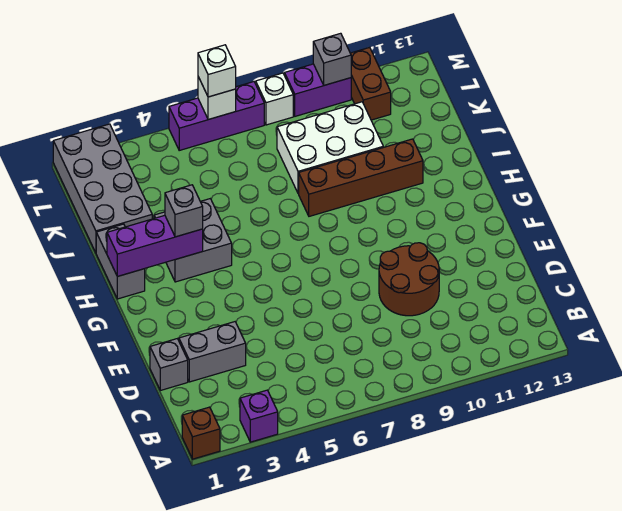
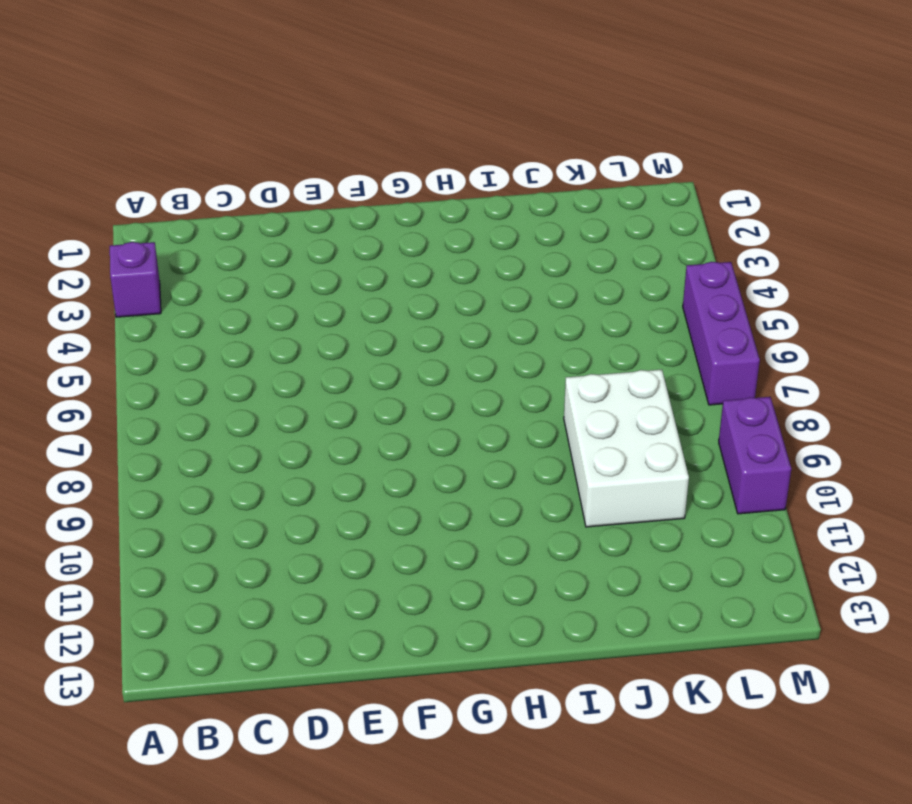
none -> brown brick A1 level 1
none -> grey brick D1 level 1
none -> grey brick D2:D3 level 1

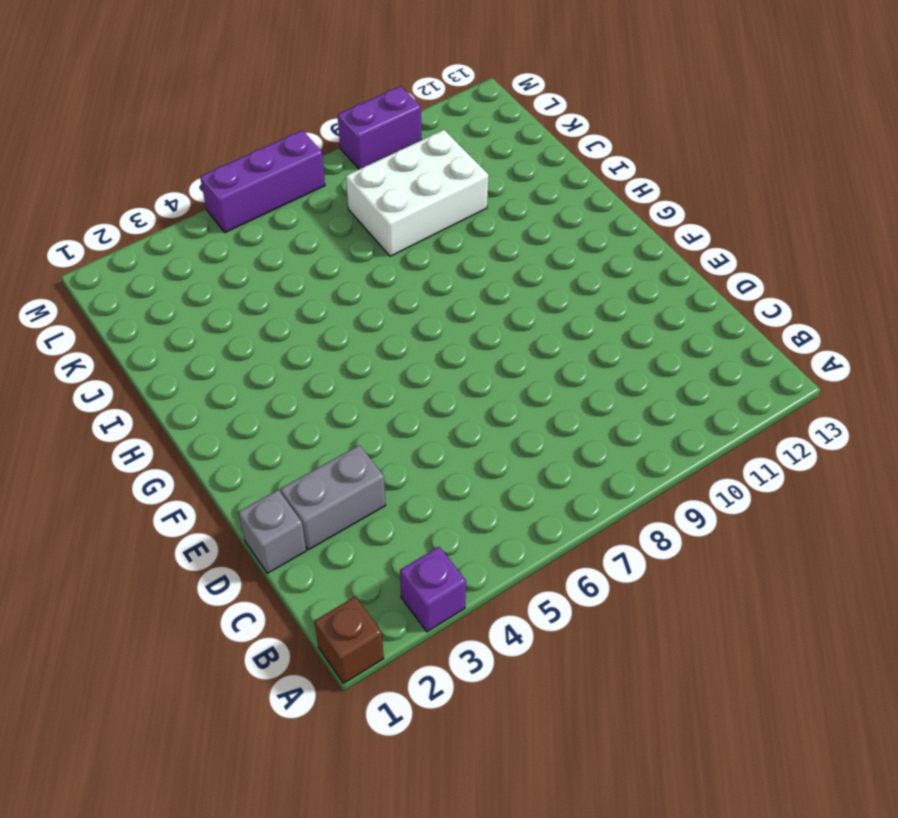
none -> brown round brick D9:E10 level 1
none -> grey brick H1:I1 level 1
none -> grey brick H3:I4 level 1

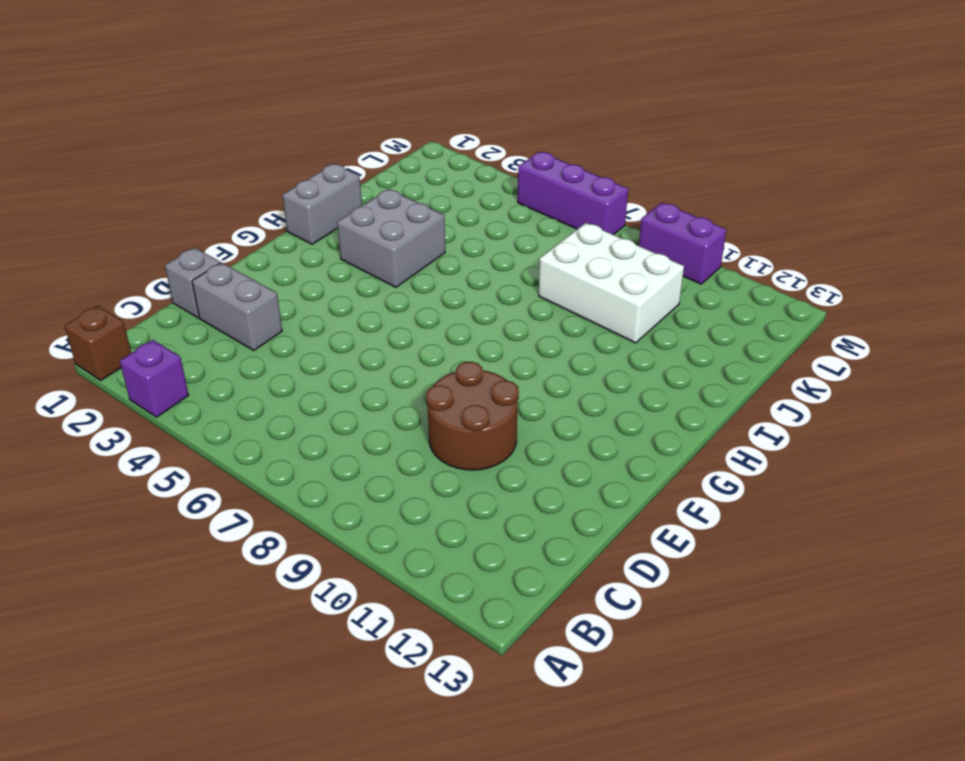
none -> brown brick I8:I11 level 1
none -> grey brick J1:M2 level 1
none -> brown brick L11:M11 level 1

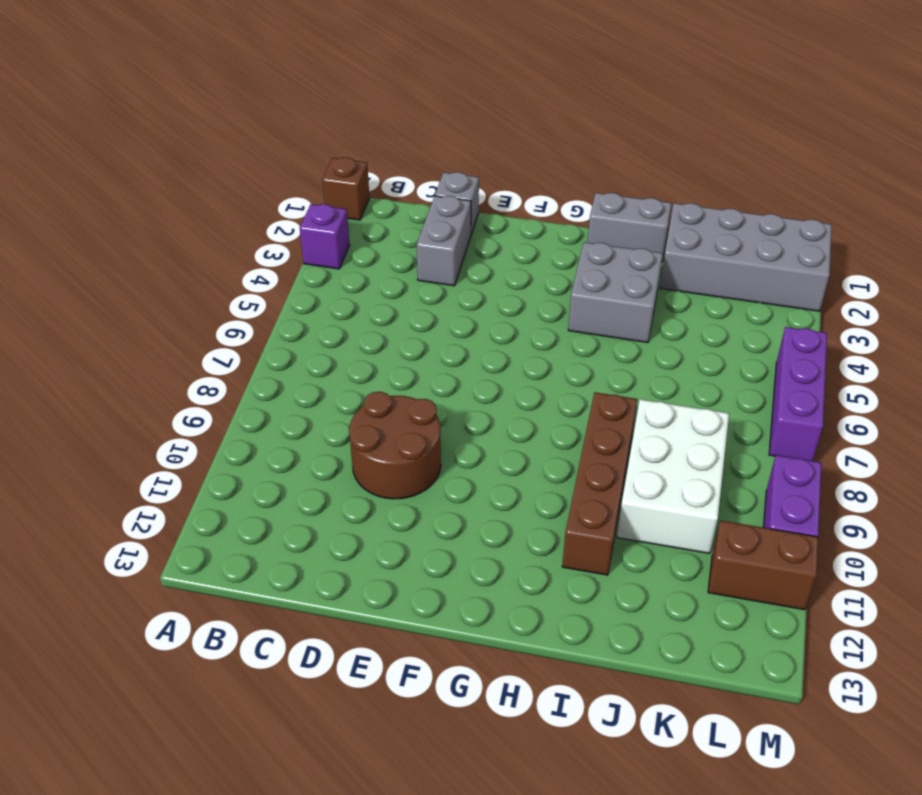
none -> white brick M8 level 1
none -> purple brick H1:H3 level 2
none -> white brick M6 level 2

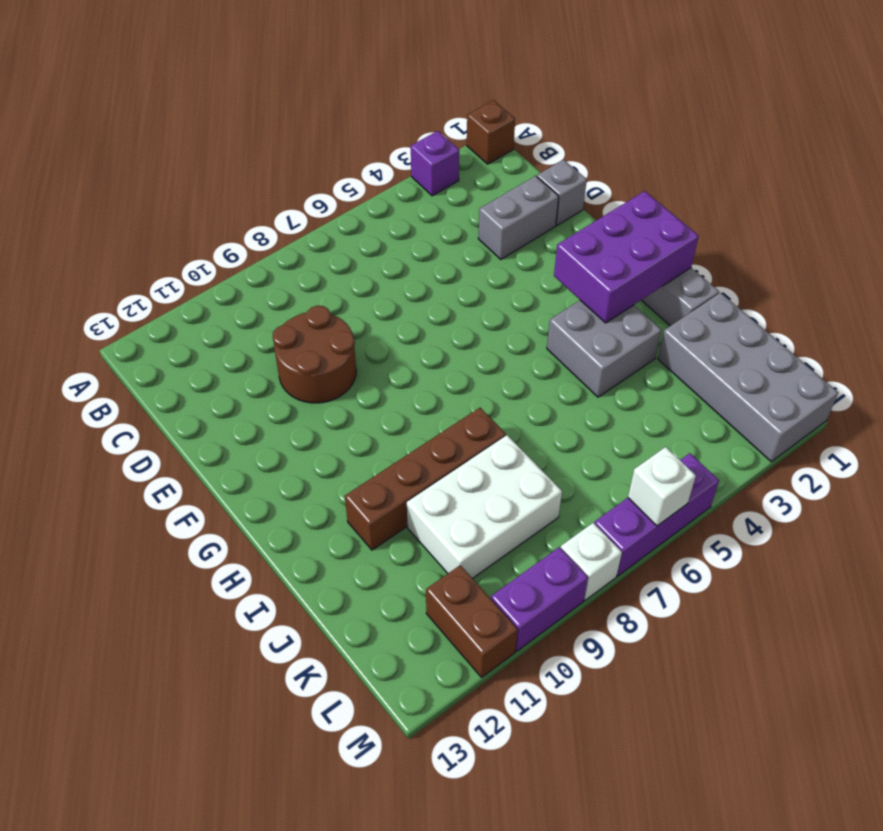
purple brick G1:H3 level 2 -> purple brick H1:H3 level 2
none -> grey brick M10 level 2
none -> grey brick H3 level 3
none -> white brick M6 level 3

